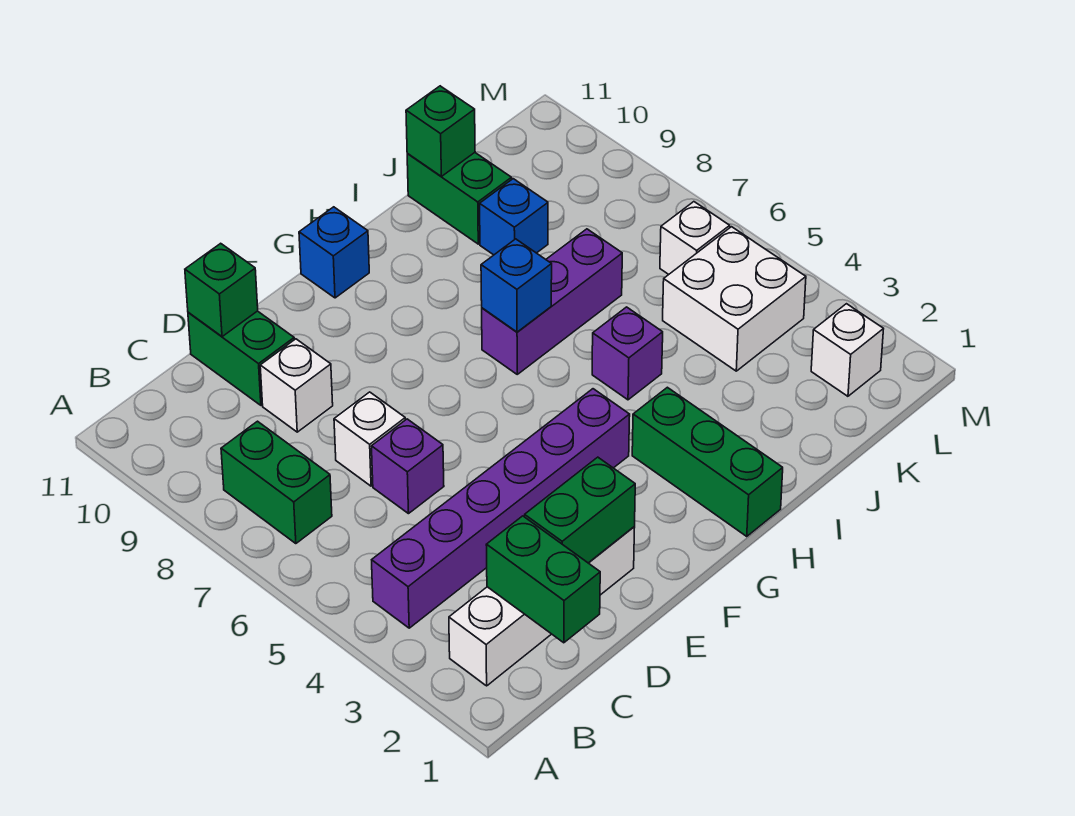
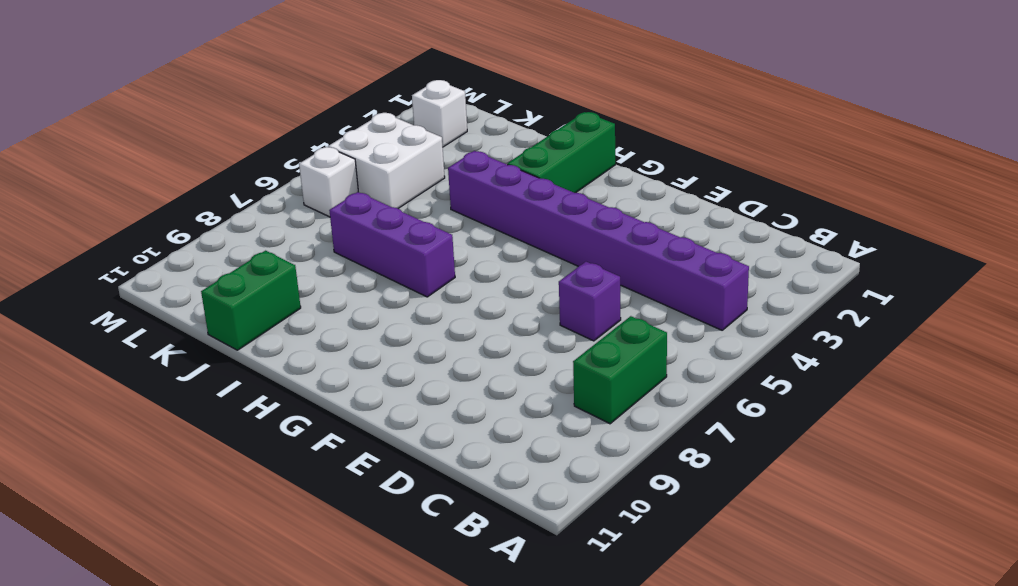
purple brick B4:I4 level 1 -> purple brick B4:G4 level 1
none -> white brick B2:E2 level 1
none -> white brick D7 level 1
none -> white brick D9 level 1

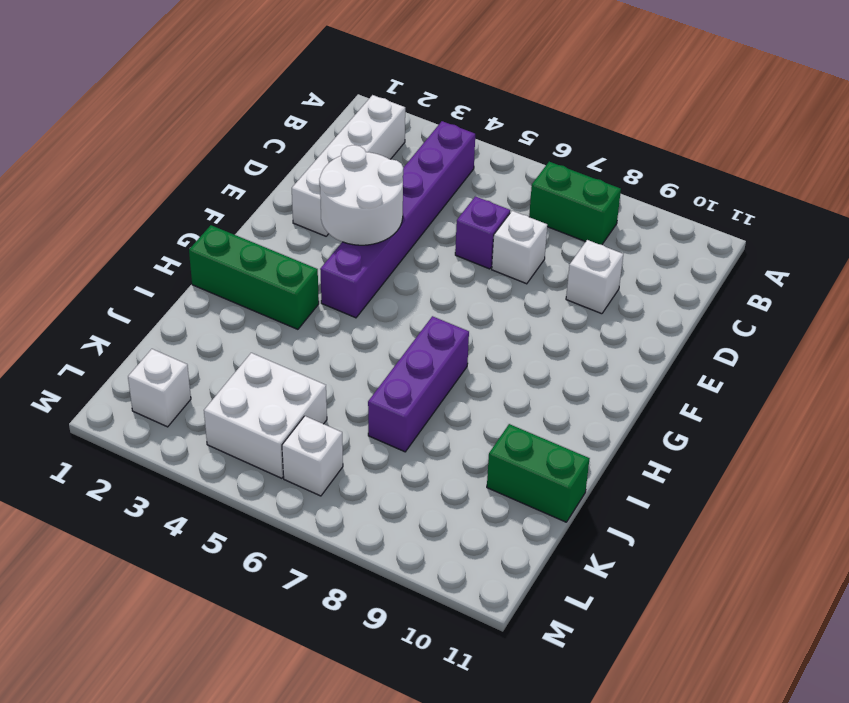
white round brick E3:F4 level 2 -> none
none -> green brick D10:D11 level 1
none -> blue brick G11 level 1
none -> purple brick I5 level 1

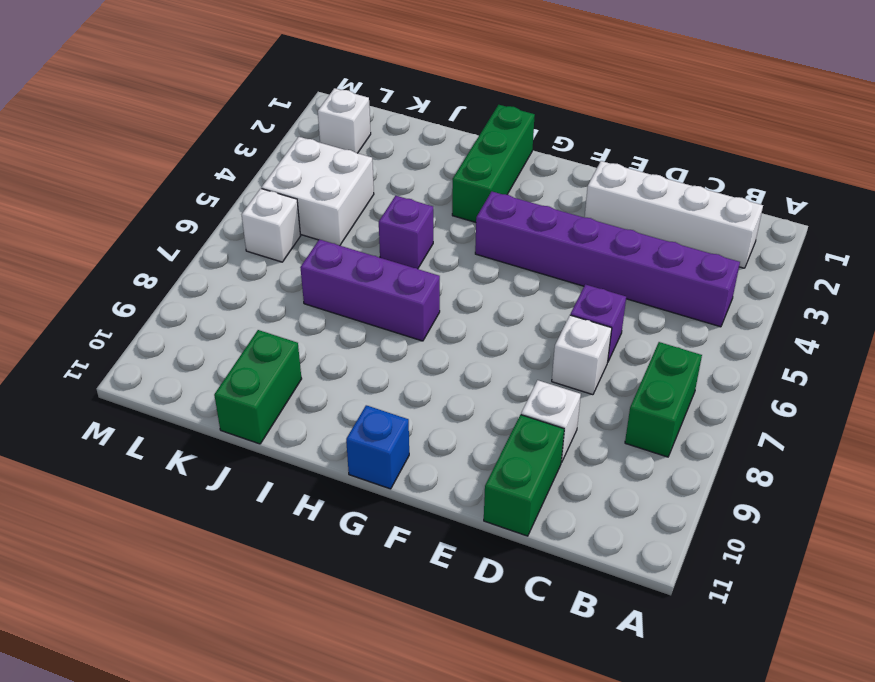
none -> blue brick J9 level 1
none -> green brick C1:C2 level 2
none -> green brick D2:E2 level 2

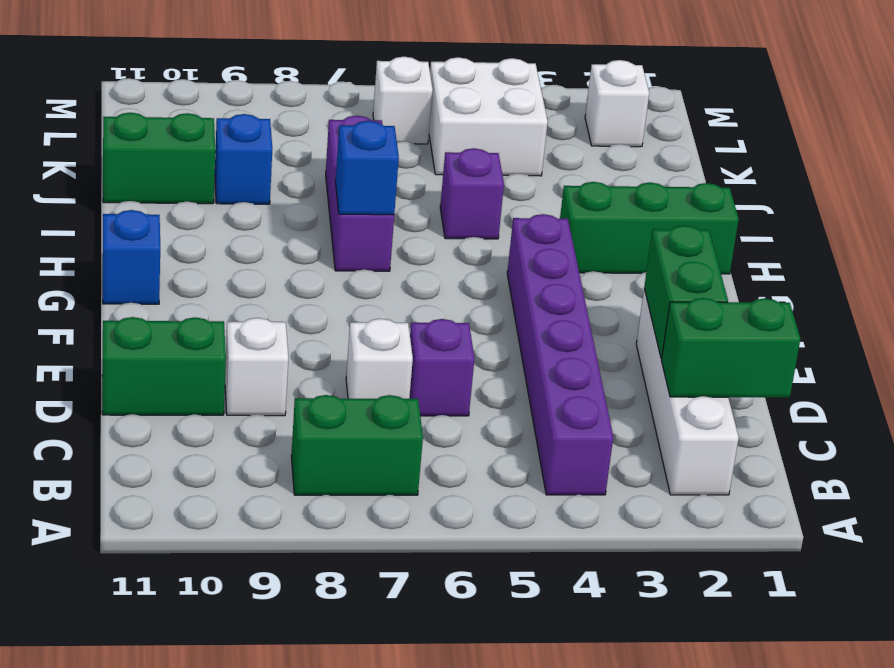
none -> green brick D11 level 2
none -> green brick J11 level 2

